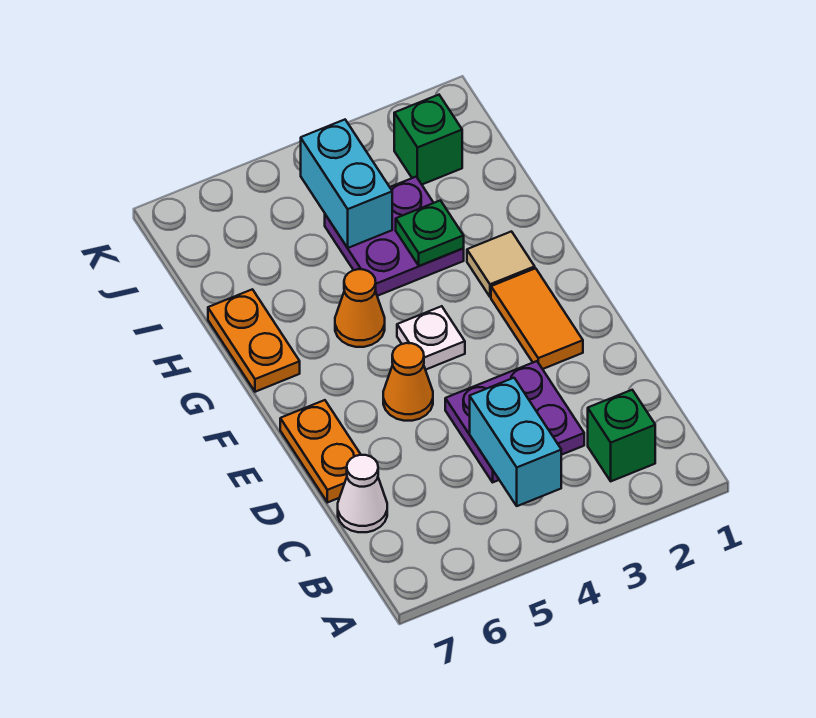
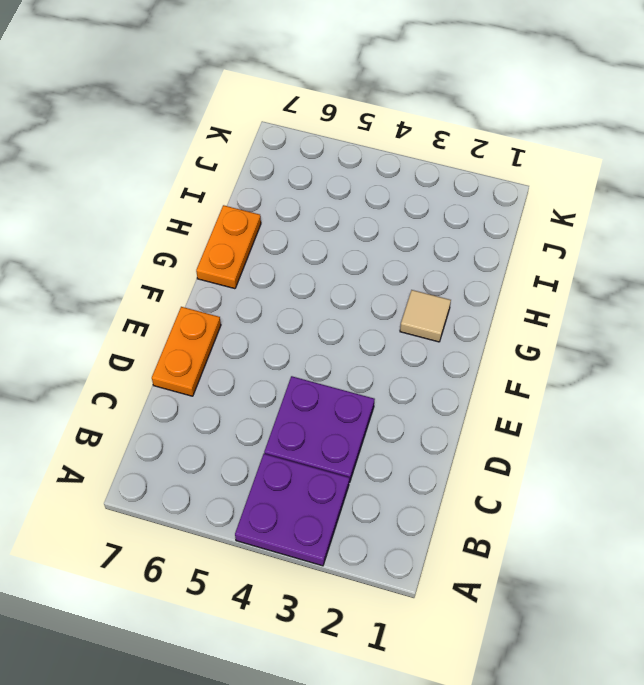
purple plate A3:B4 level 1 -> purple plate H3:I4 level 1
none -> green brick B2 level 1
none -> white cone C7 level 1
none -> orange tile E2:F2 level 1

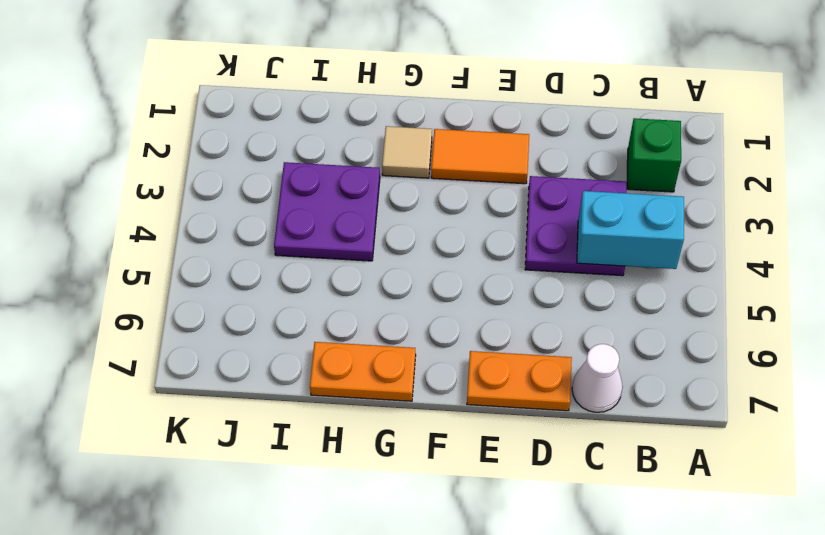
none -> orange cone E5 level 1
none -> white plate F4 level 1
none -> orange cone G5 level 1

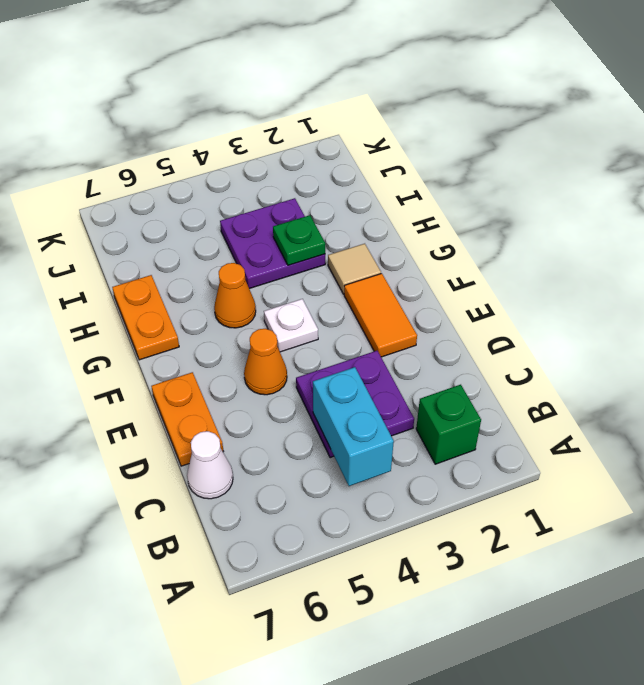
none -> green brick J2 level 1
none -> cyan brick I4:J4 level 2

